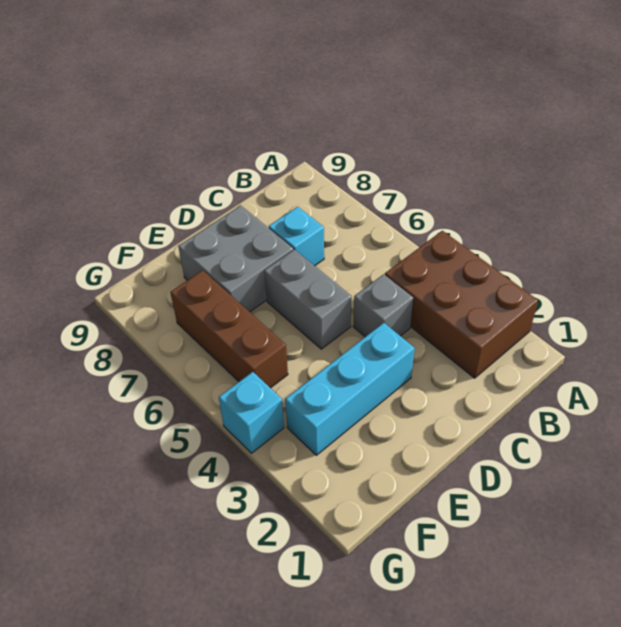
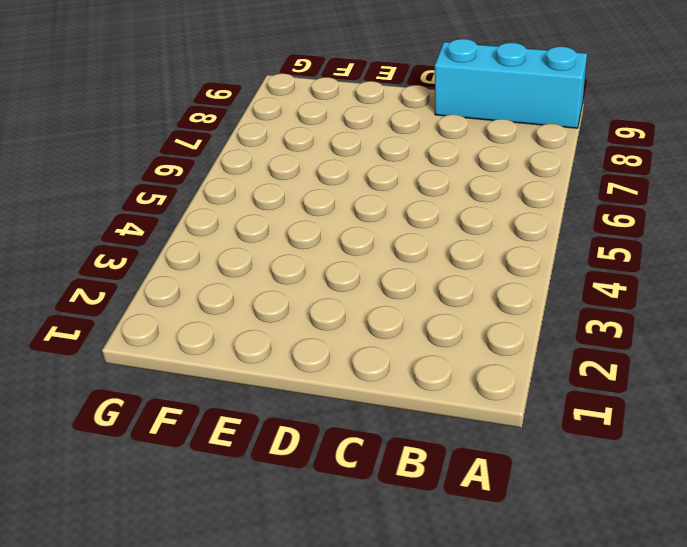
cyan brick A9:C9 level 1 -> cyan brick D3:F3 level 1
none -> brown brick A2:B4 level 1
none -> grey brick C4 level 1

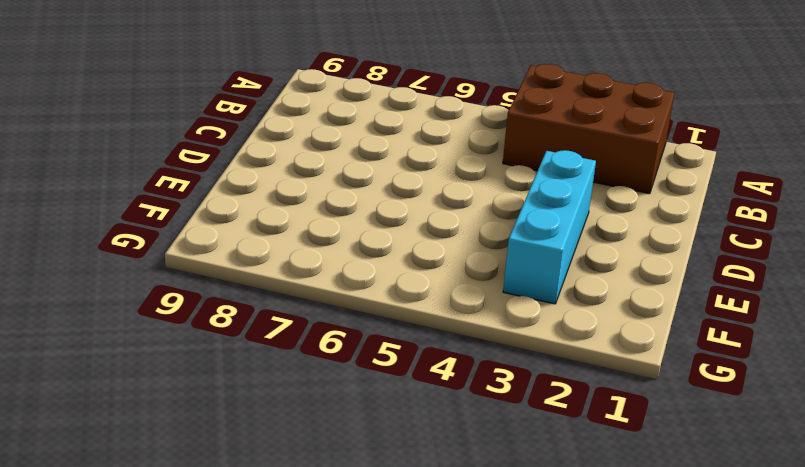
none -> grey brick C4 level 1
none -> cyan brick C7 level 1

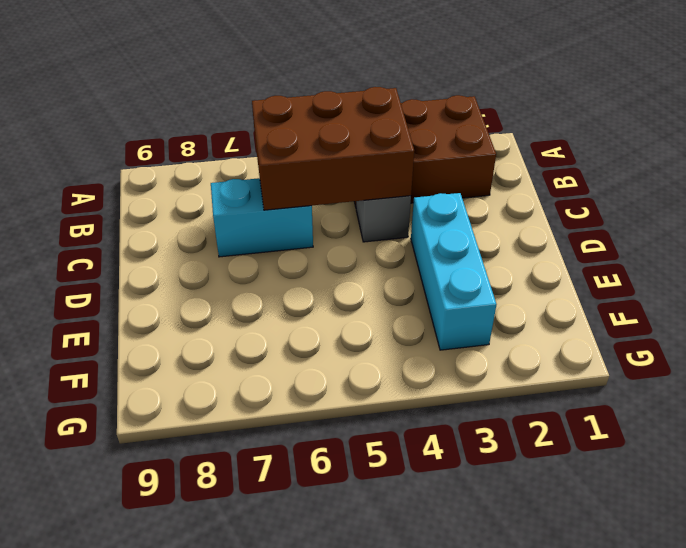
brown brick B4:C6 level 2 -> none
cyan brick C6:C7 level 1 -> cyan brick C7 level 1
none -> grey brick D5:D6 level 1
none -> grey brick D7:E8 level 1

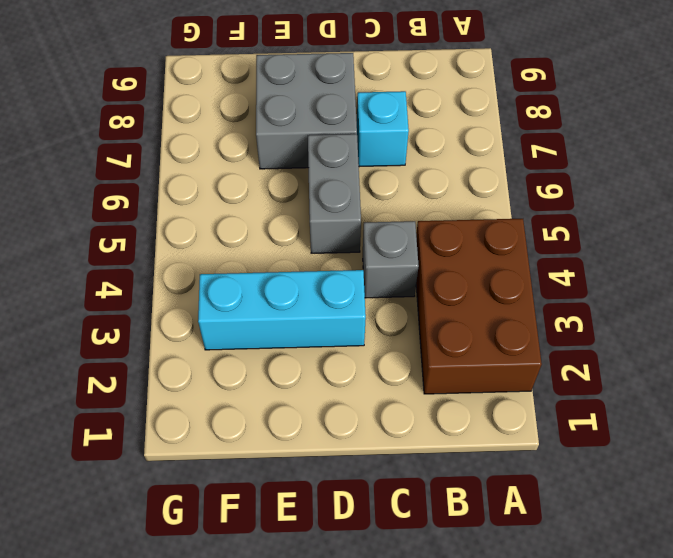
none -> brown brick F5:F7 level 1
none -> cyan brick G4 level 1

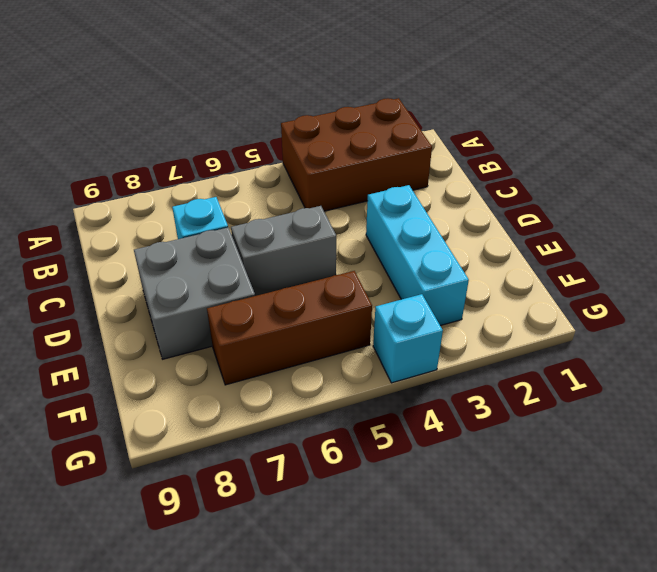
none -> grey brick C4 level 1

